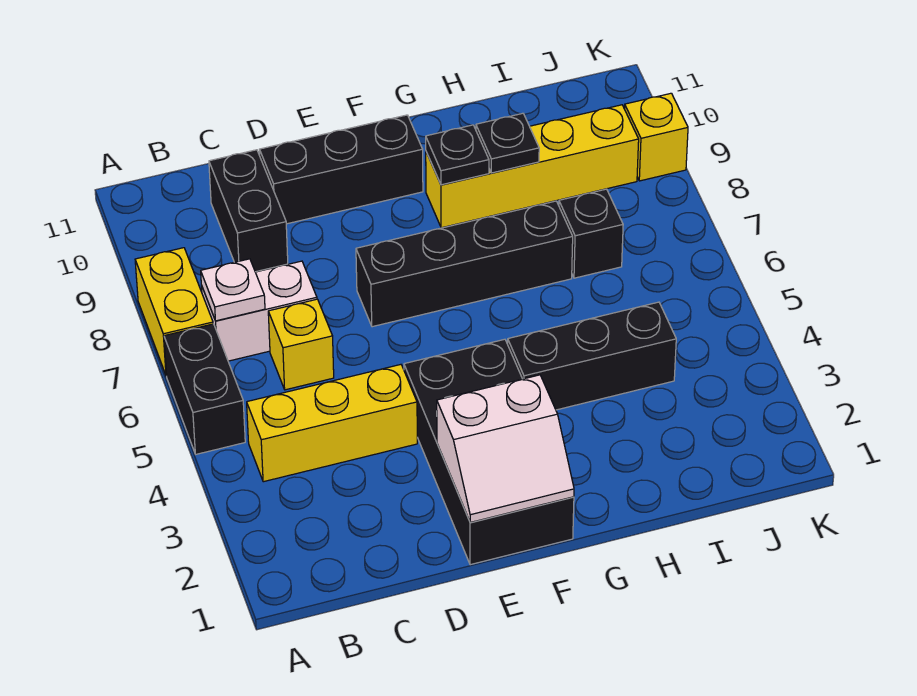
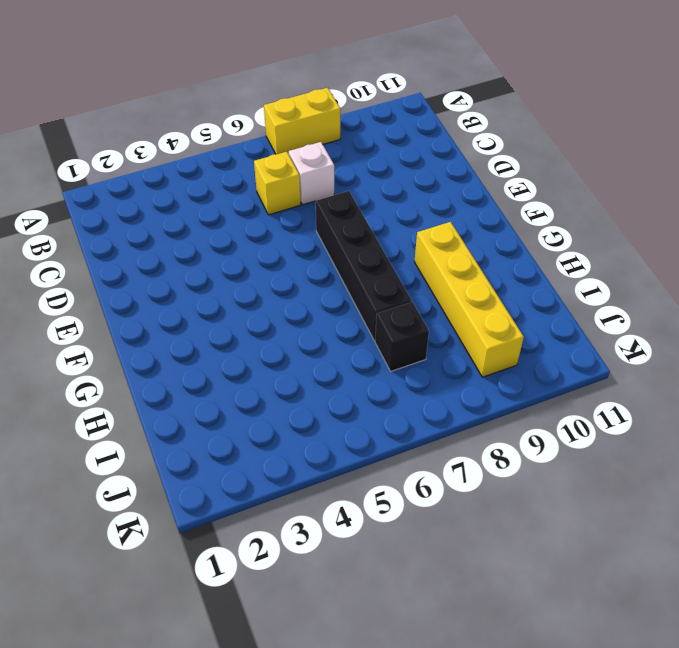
white brick C7 level 1 -> white brick B7:C7 level 1
none -> black brick A5:A6 level 1
none -> yellow brick B4:D4 level 1
none -> black brick C9:C10 level 1

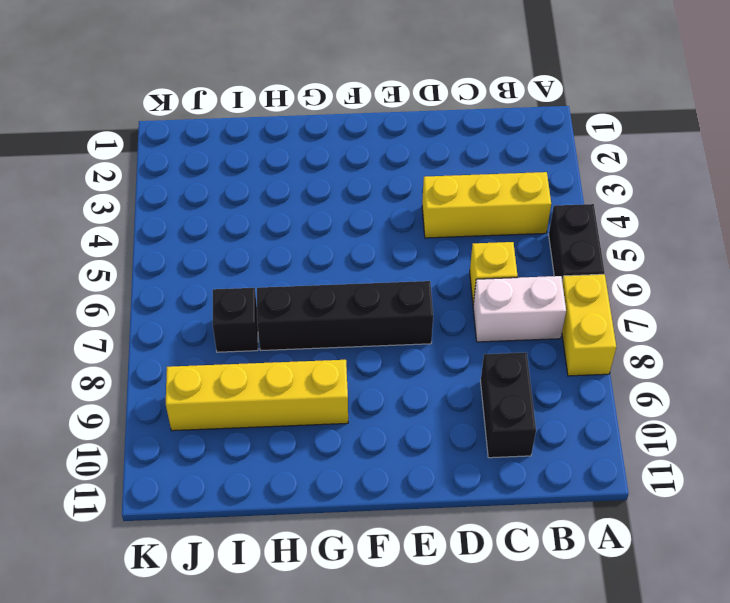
none -> black brick D10:F10 level 1
none -> black brick E1:F4 level 1
none -> black brick G4:I4 level 1

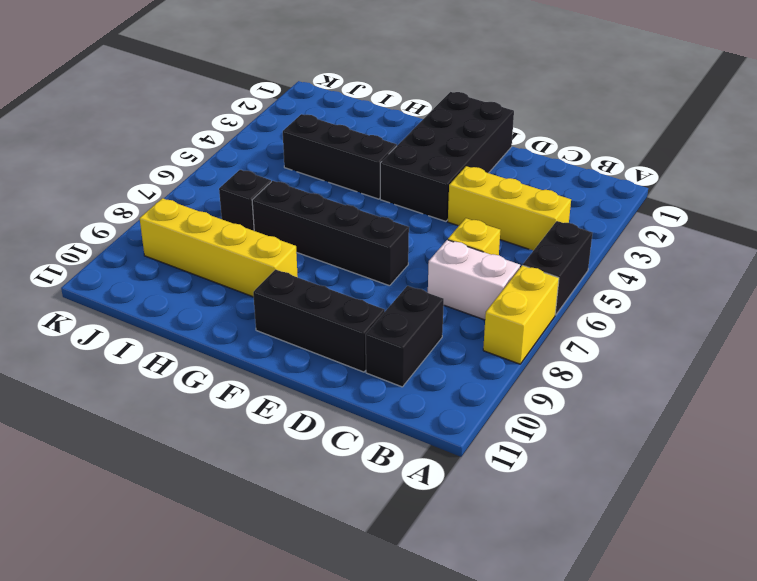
none -> yellow brick K9 level 1
none -> white plate B7 level 2
none -> white slope E1:F2 level 2 top 2

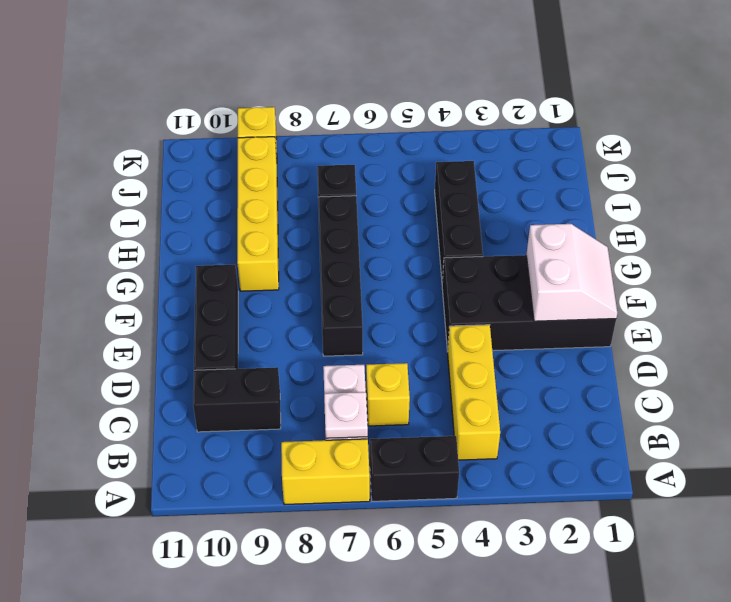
none -> black plate G9 level 2
none -> black plate H9 level 2

